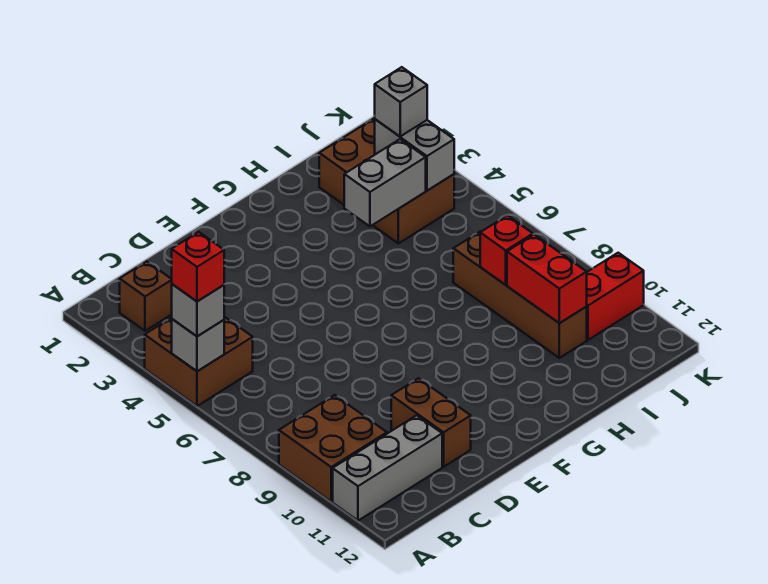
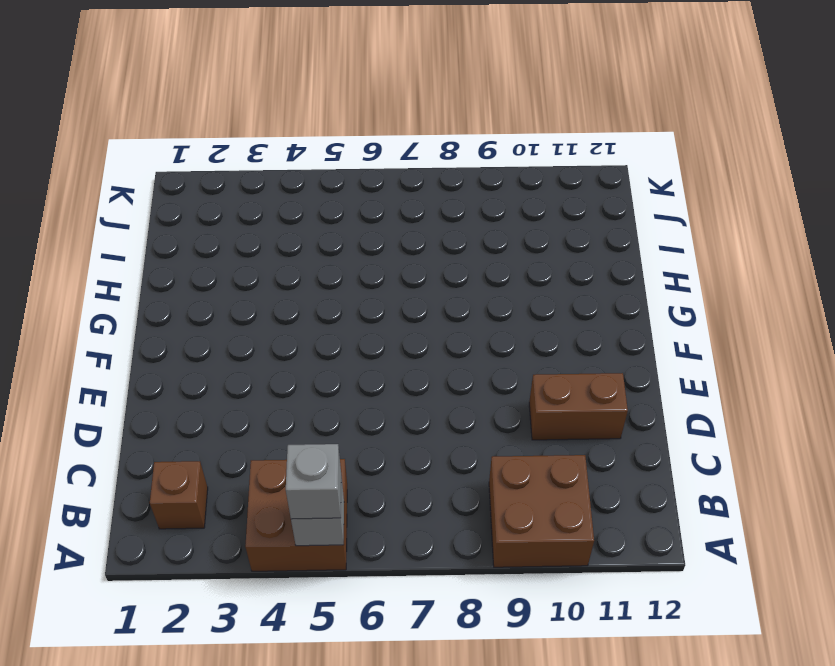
none -> grey brick A11:C11 level 1
none -> brown brick I2:J4 level 1
none -> brown brick I7:I10 level 1

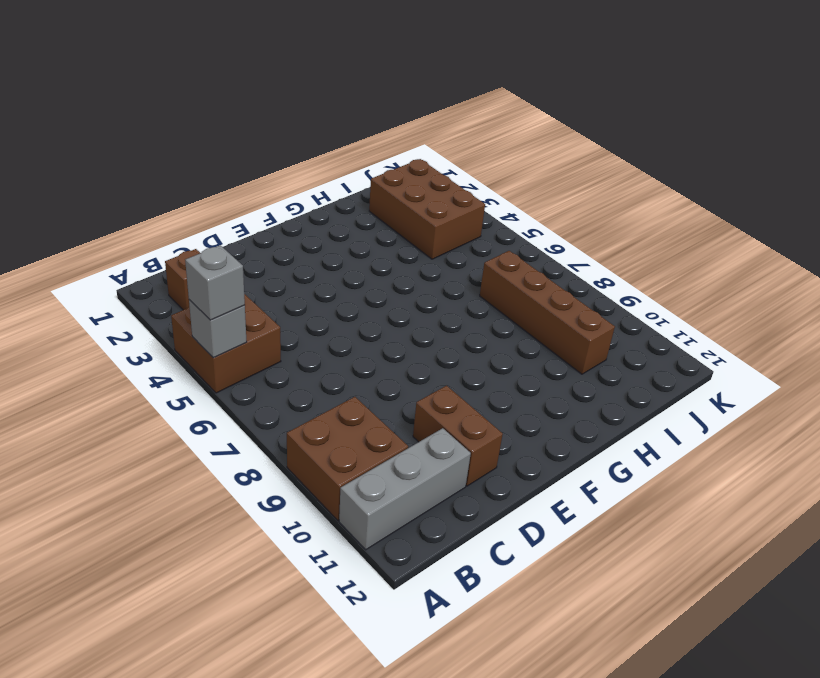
none -> red brick J10:K10 level 1
none -> grey brick H4:I4 level 2
none -> red brick I8 level 2

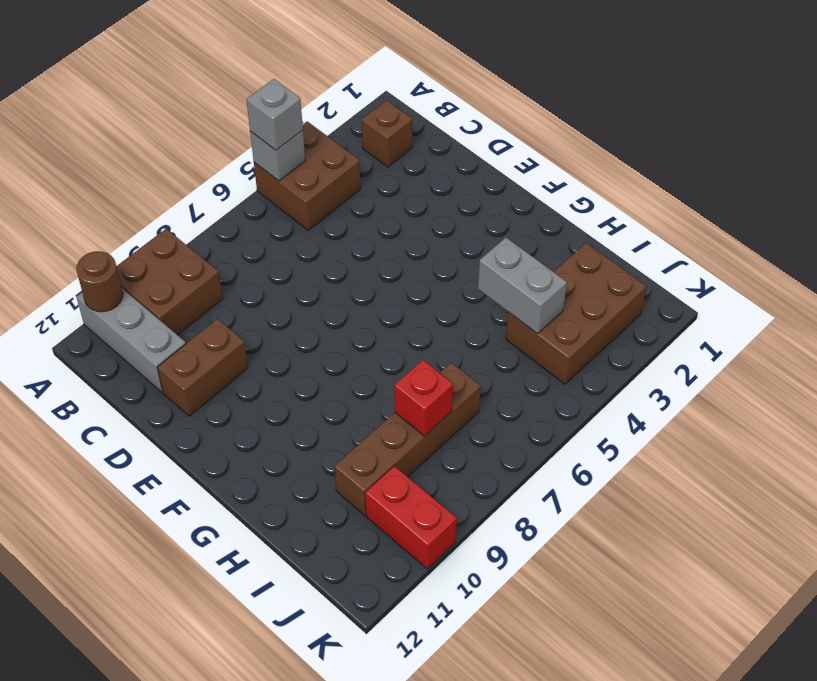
brown round brick A11 level 2 -> none
none -> red brick I9:I10 level 2
none -> grey brick J3:J4 level 2
none -> grey brick J3 level 3

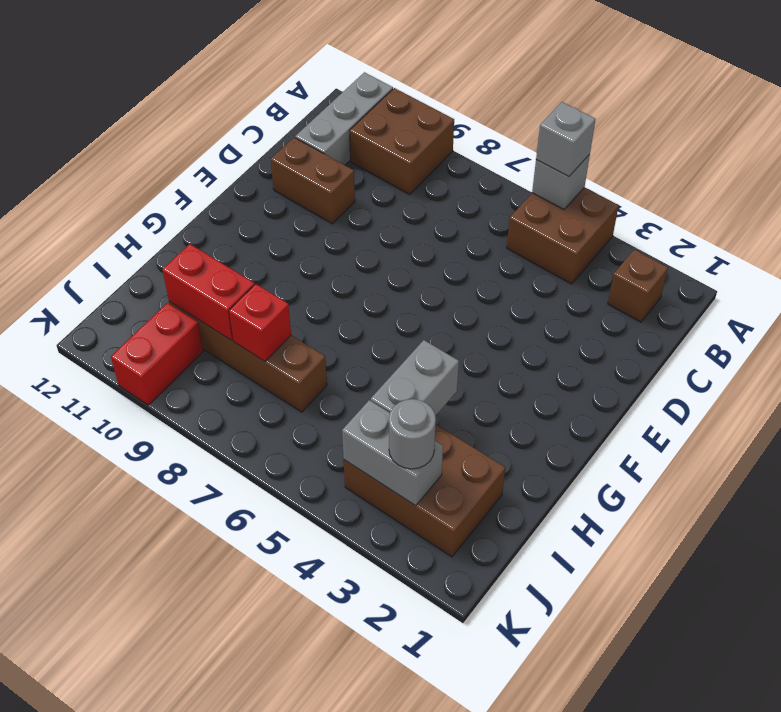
grey round brick J3 level 3 -> grey brick J3 level 3
none -> red brick A5 level 4

